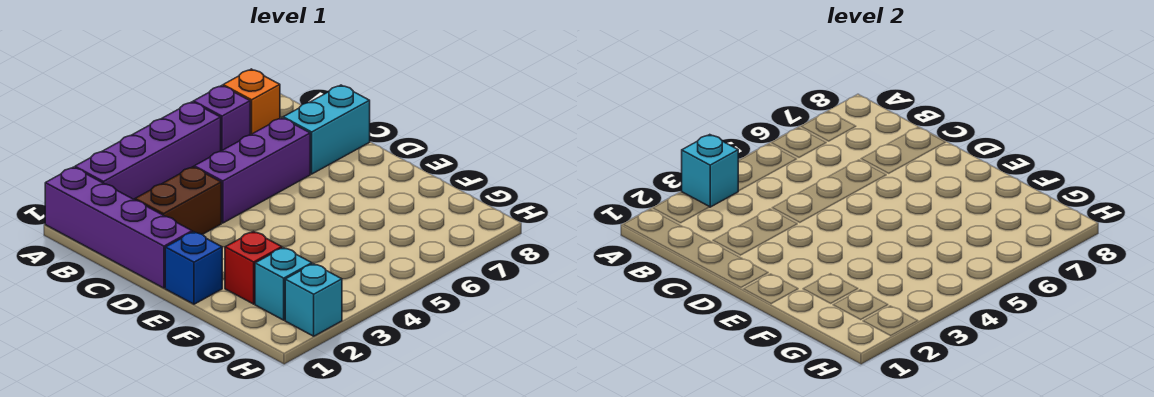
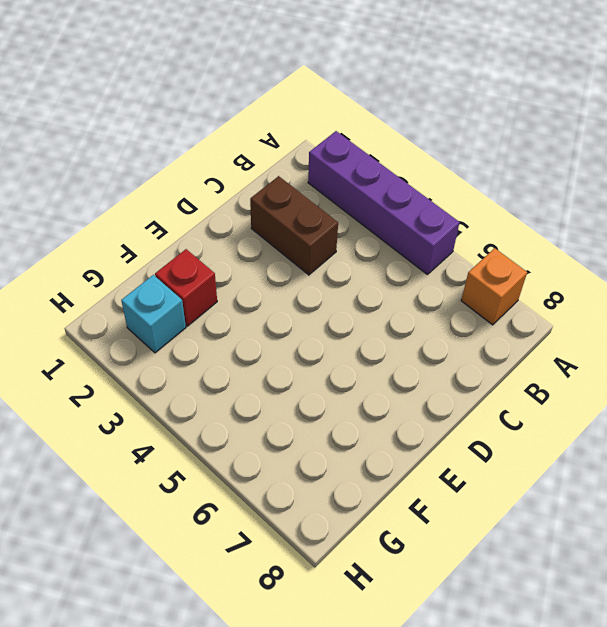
none -> purple brick A1:D1 level 1
none -> purple brick A6 level 1
none -> purple brick C4:C6 level 1

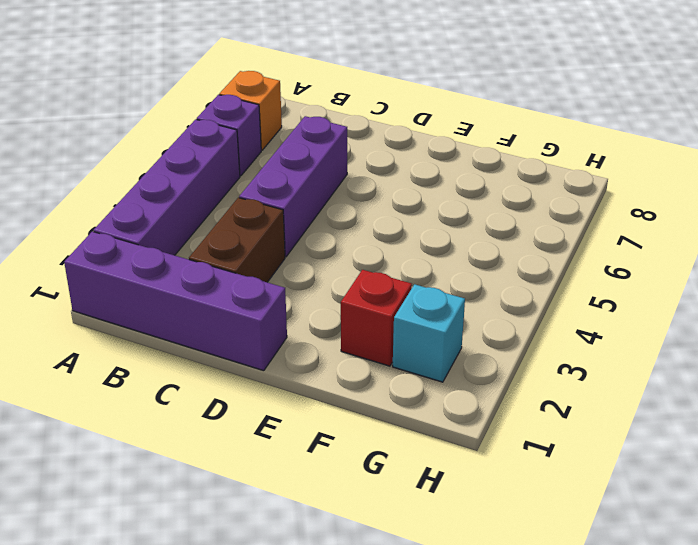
none -> cyan brick C7:C8 level 1
none -> blue brick E1 level 1
none -> cyan brick H2 level 1

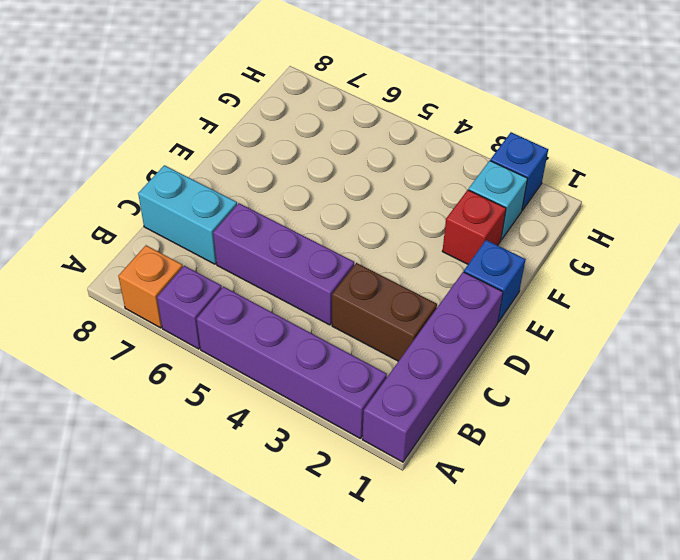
blue brick H2 level 1 -> cyan brick H2 level 1
none -> cyan brick A3 level 2

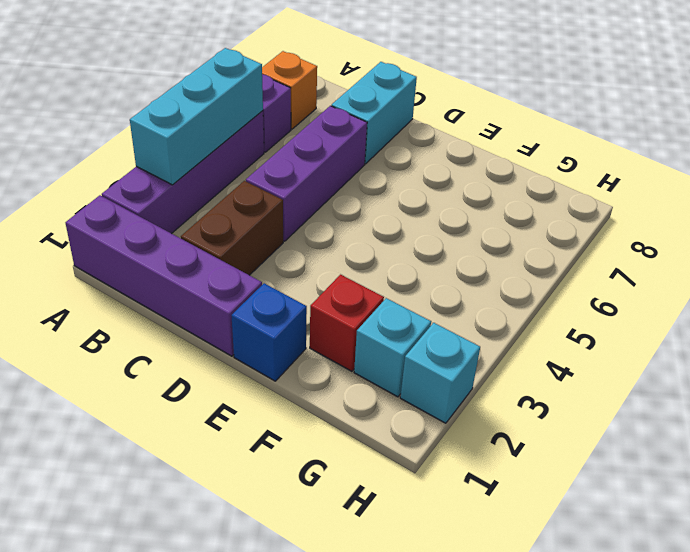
cyan brick A3:A5 level 2 -> cyan brick A3 level 2

